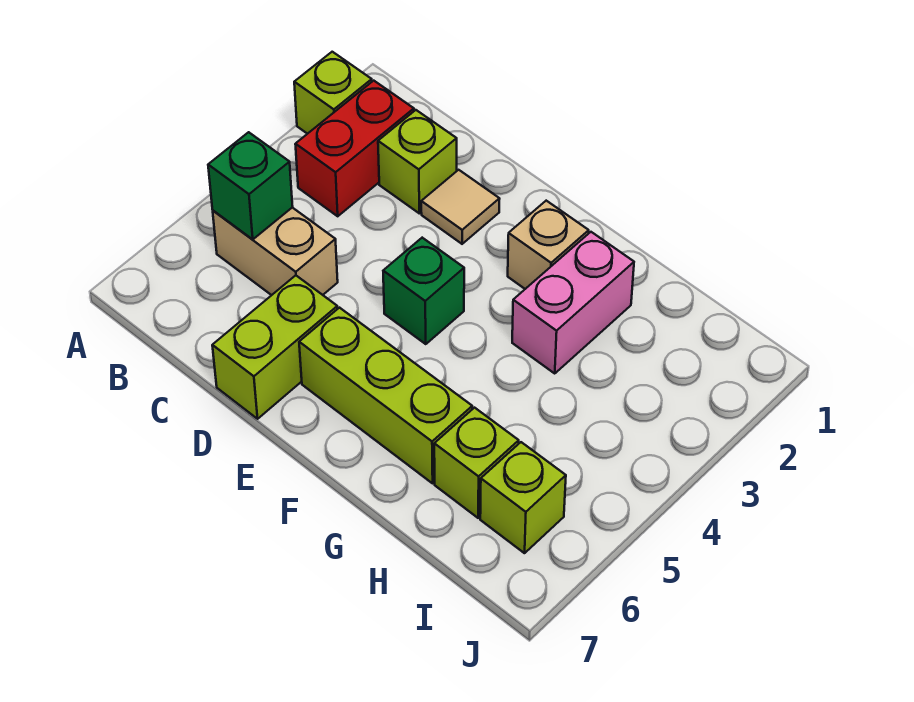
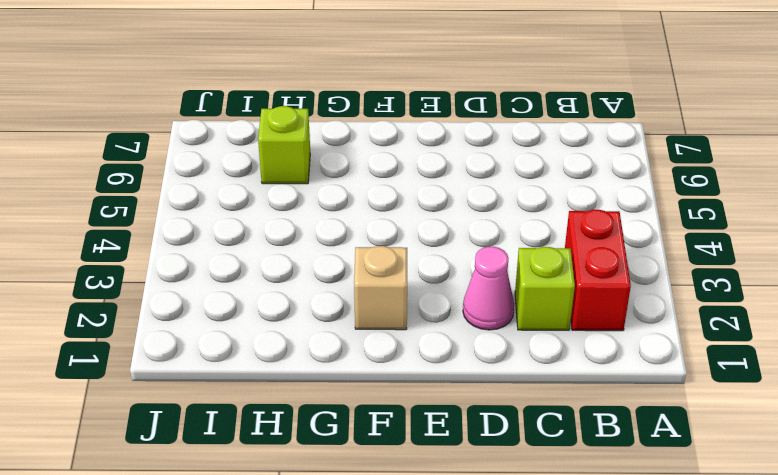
pink cone D2 level 1 -> tan tile D2 level 1
none -> lime brick A2 level 1
none -> tan brick B5:C5 level 1
none -> lime brick D6:D7 level 1

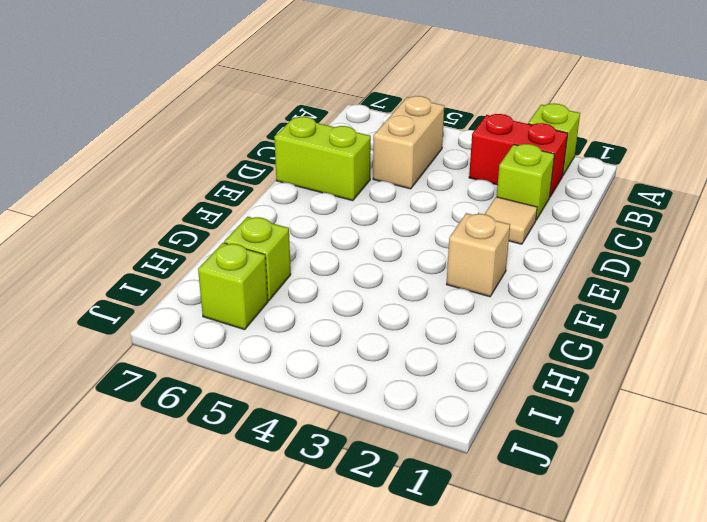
none -> green brick E4 level 1
none -> lime brick E6:G6 level 1
none -> pink brick G2:G3 level 1

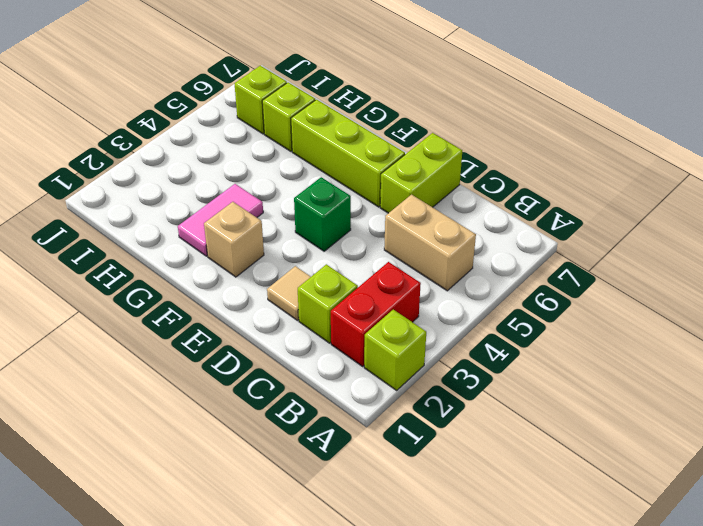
pink tile G2:G3 level 1 -> pink brick G2:G3 level 1
none -> green brick B5 level 2

